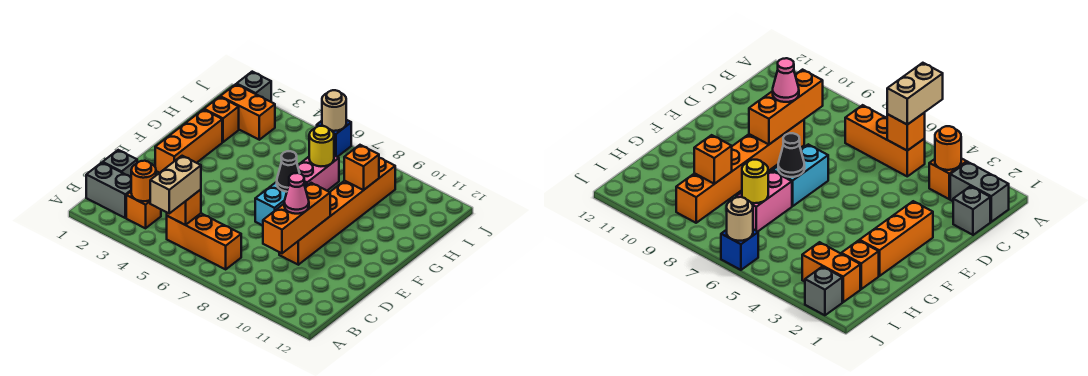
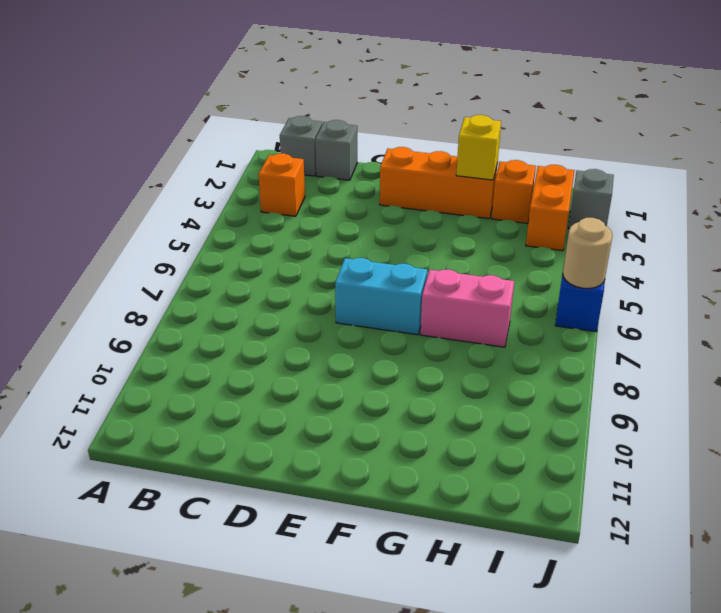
grey brick B1 level 1 -> grey brick B1:B2 level 1
yellow brick G2 level 2 -> none
none -> orange brick B5:B7 level 1
none -> orange brick D9:I9 level 1
none -> orange round brick B3 level 2

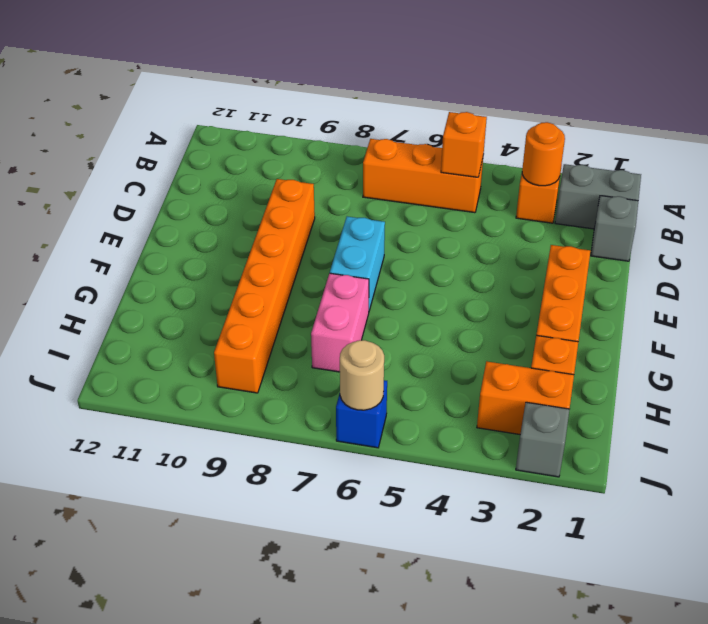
none -> orange brick C9:E9 level 2
none -> black cone F7 level 2
none -> yellow round brick H7 level 2

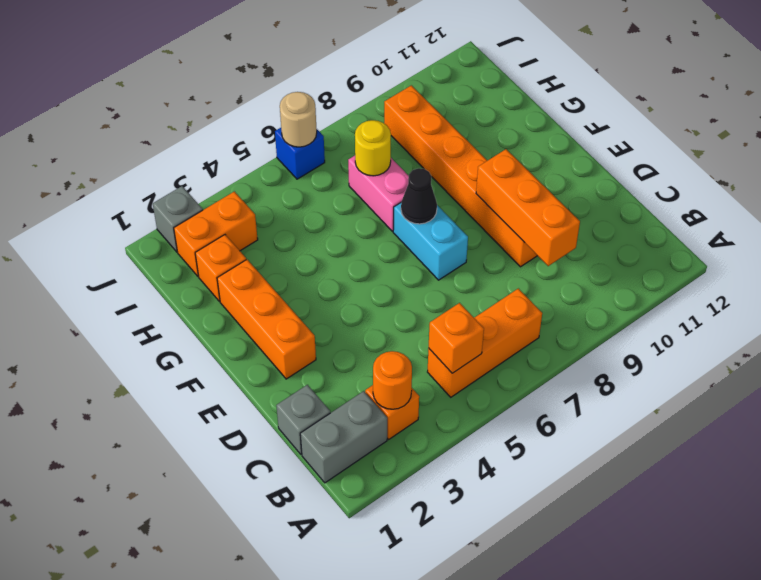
none -> orange brick H9 level 2
none -> tan brick A5:B5 level 3
none -> pink cone D9 level 3

